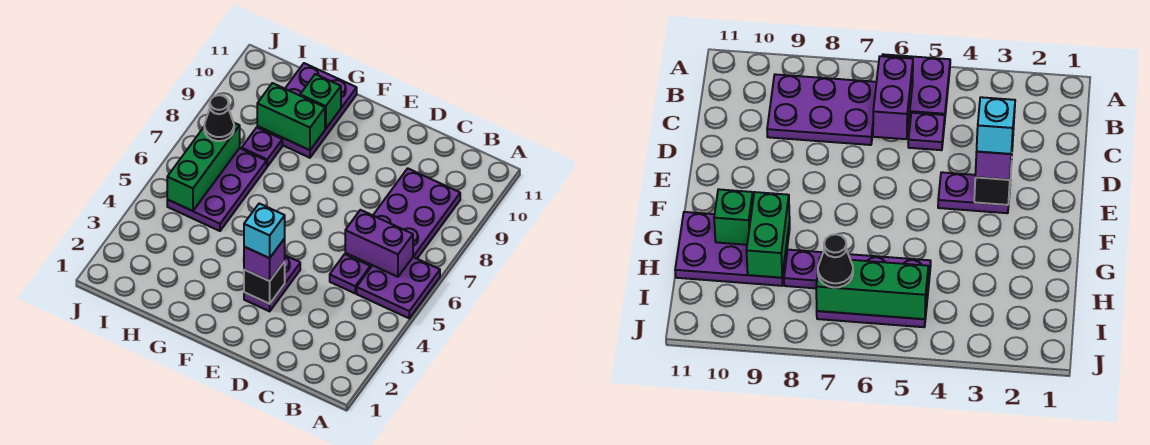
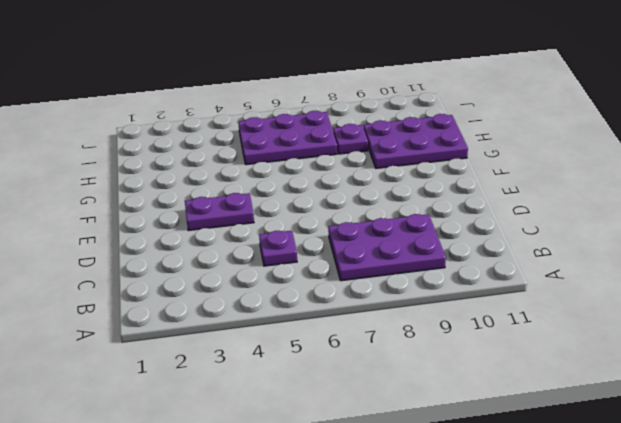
none -> purple plate A5:B6 level 1
none -> purple brick B6:C6 level 2
none -> black brick E3 level 2

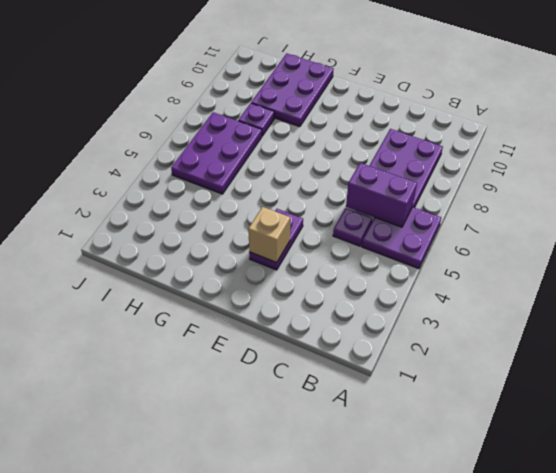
tan brick E3 level 2 -> black brick E3 level 2
none -> green brick G9:H9 level 2
none -> green brick G10 level 2
none -> green brick I5:I7 level 2

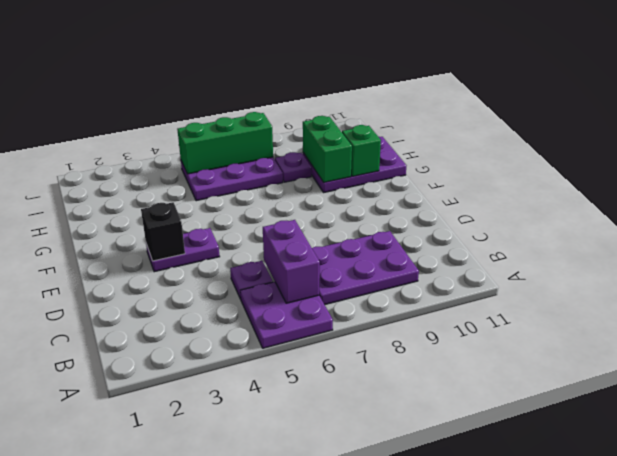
none -> purple brick E3 level 3
none -> black cone I7 level 3
none -> cyan brick E3 level 4

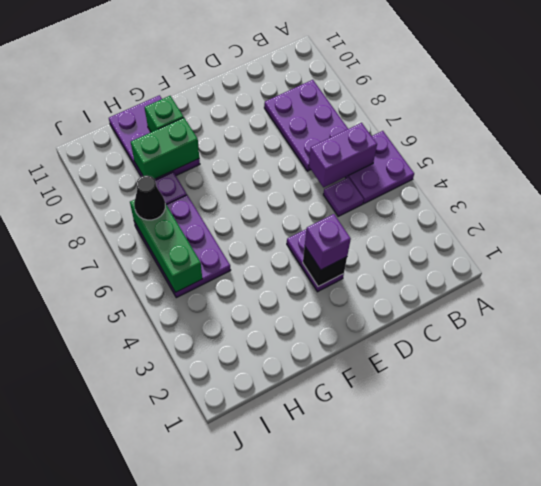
none -> cyan brick E3 level 4

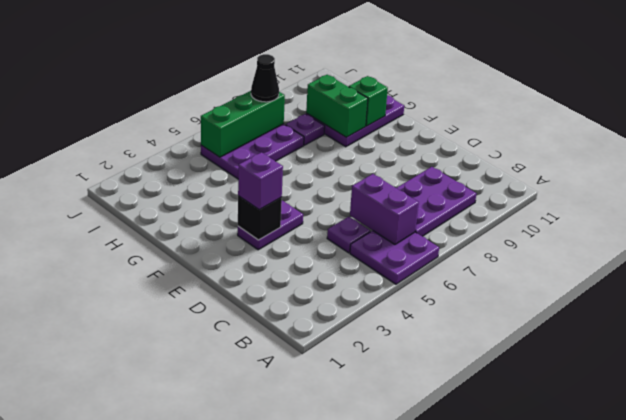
none -> cyan brick E3 level 4

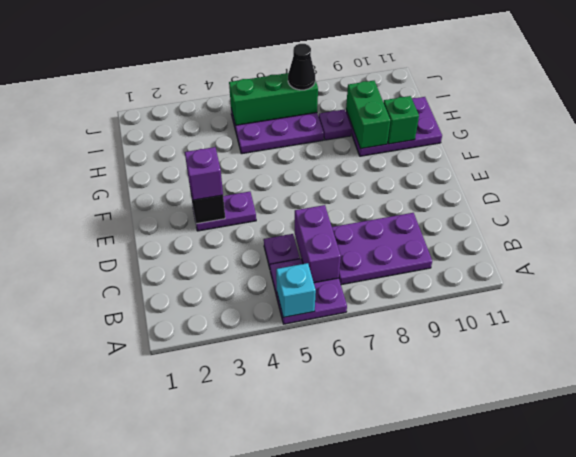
cyan brick A5 level 2 -> cyan brick E3 level 4

